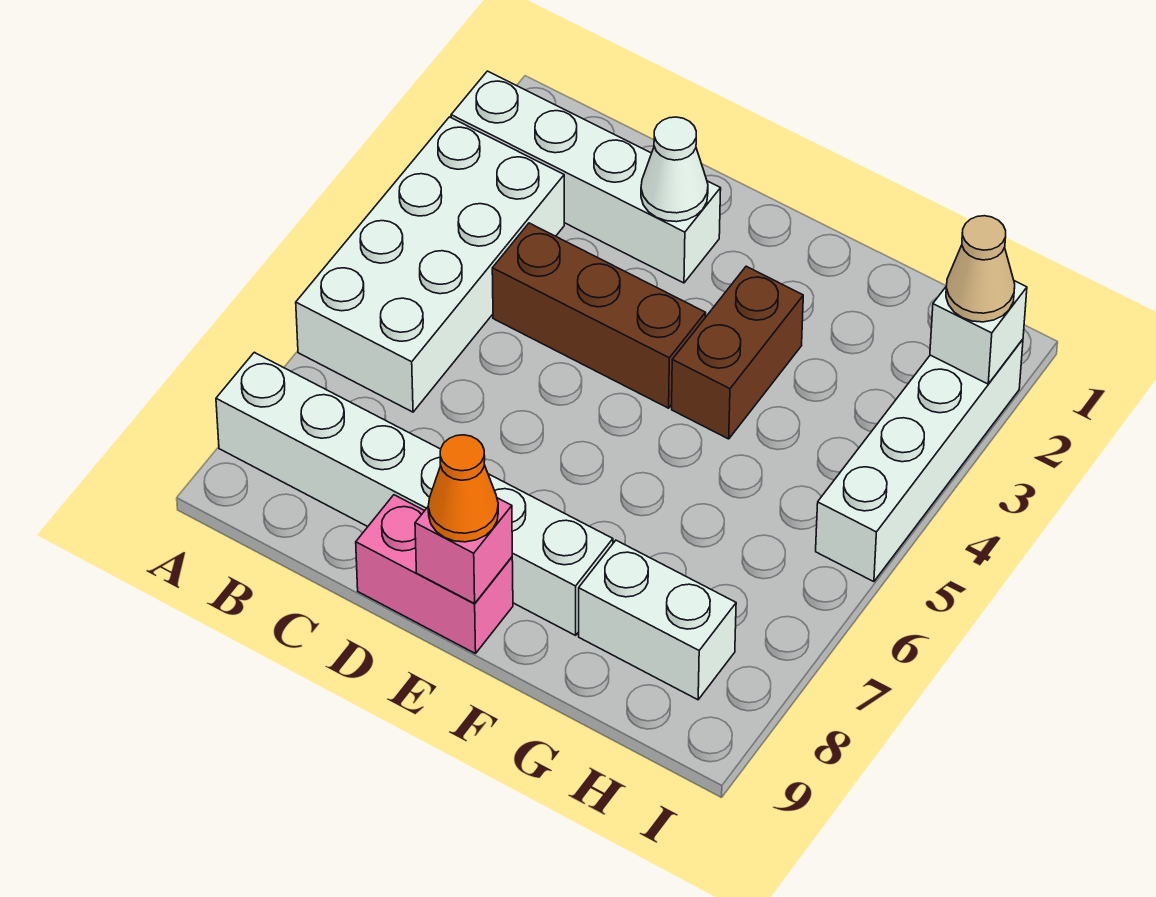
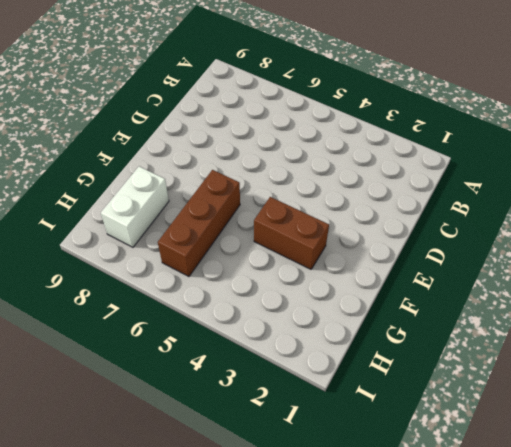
brown brick F6:H6 level 1 -> brown brick C4:E4 level 1
none -> white brick A2:D2 level 1
none -> white brick A3:B6 level 1
none -> white brick A8:F8 level 1

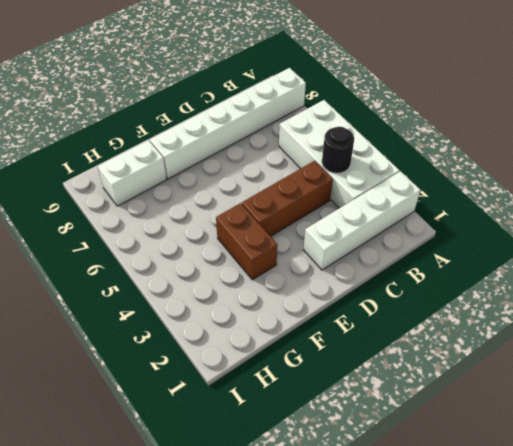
black round brick B4 level 2 -> none
none -> pink brick D9:E9 level 1
none -> white brick I2:I5 level 1
none -> white cone D2 level 2

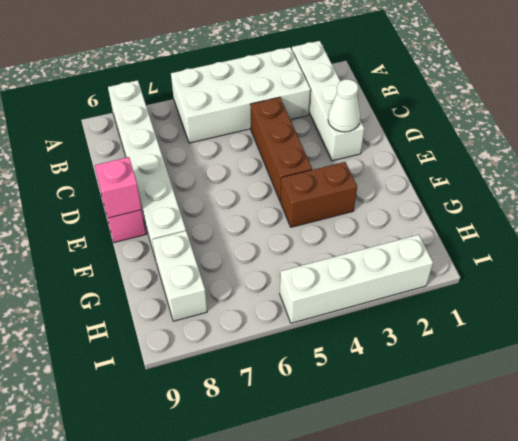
none -> white brick I2 level 2
none -> orange cone E9 level 3
none -> tan cone I2 level 3

